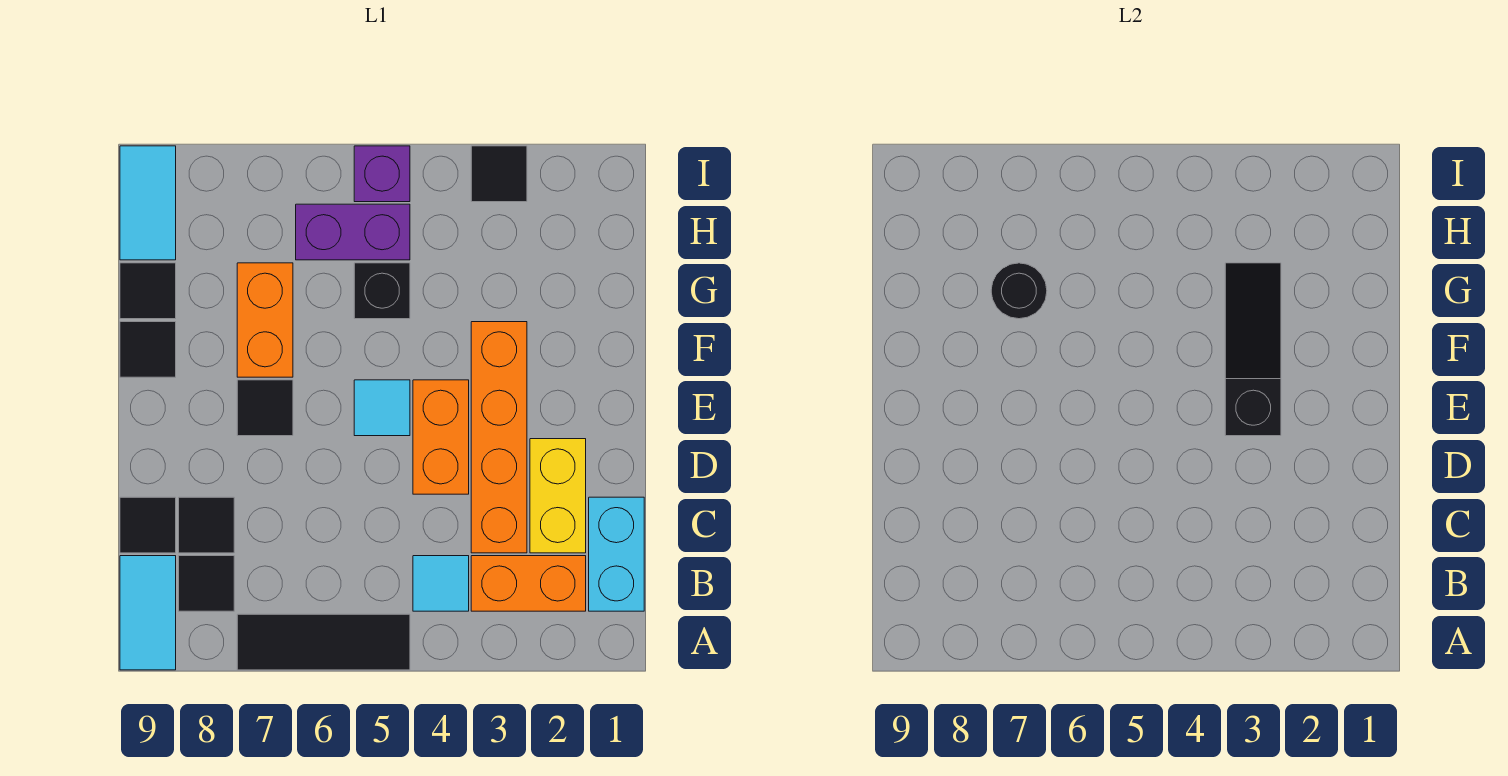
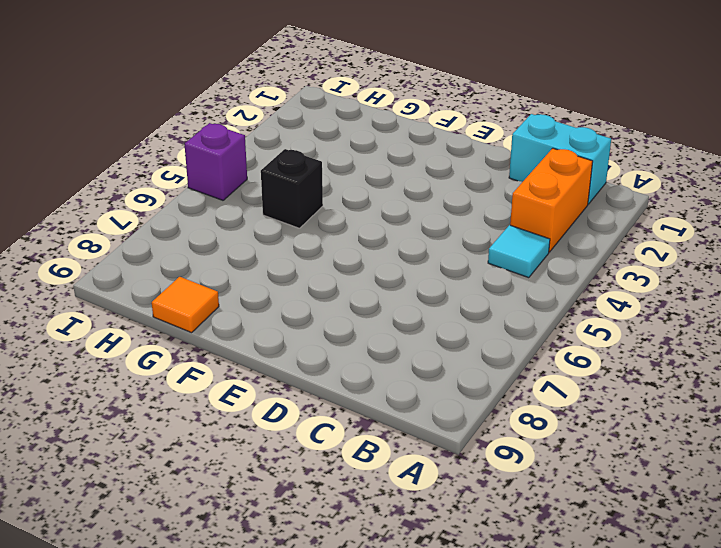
orange tile G9 level 1 -> black tile G9 level 1
none -> black tile A5:A7 level 1
none -> cyan tile A9:B9 level 1
none -> black tile B8 level 1

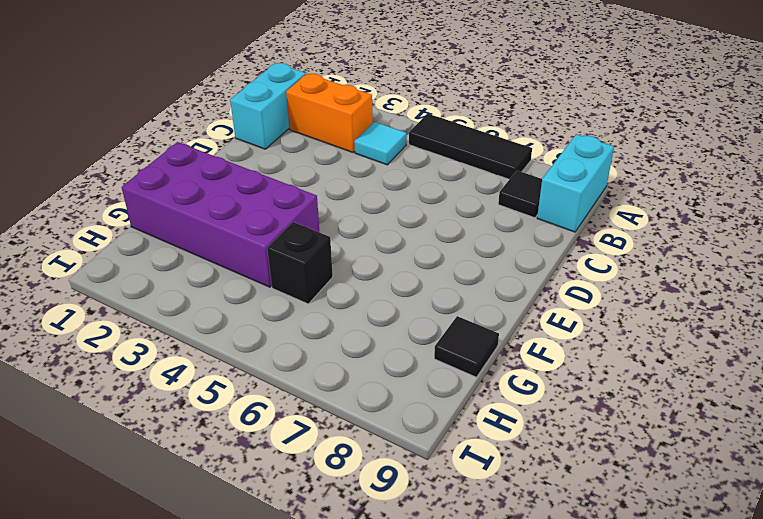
cyan brick A9:B9 level 1 -> cyan tile A9:B9 level 1
purple brick F1:G4 level 1 -> orange brick C3:F3 level 1
none -> yellow brick C2:D2 level 1
none -> black tile C8 level 1
none -> black tile C9 level 1

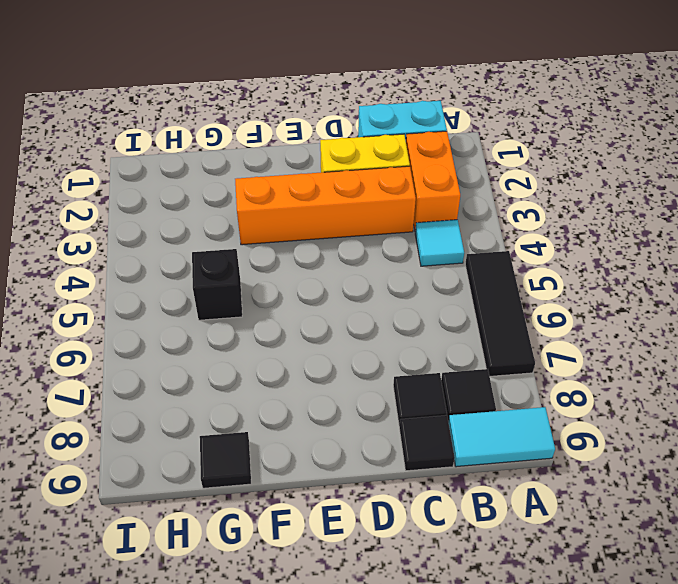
none -> orange brick D4:E4 level 1
none -> cyan tile E5 level 1
none -> black tile E7 level 1

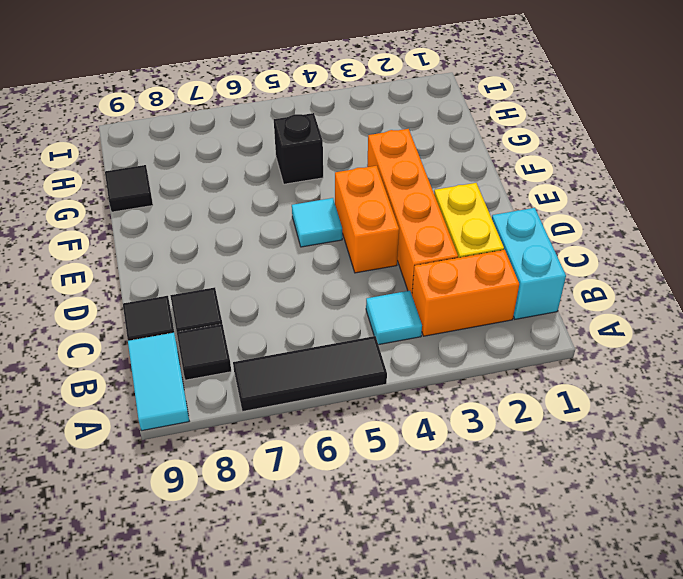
none -> black tile E7 level 1
none -> orange brick F7:G7 level 1
none -> black tile F9 level 1

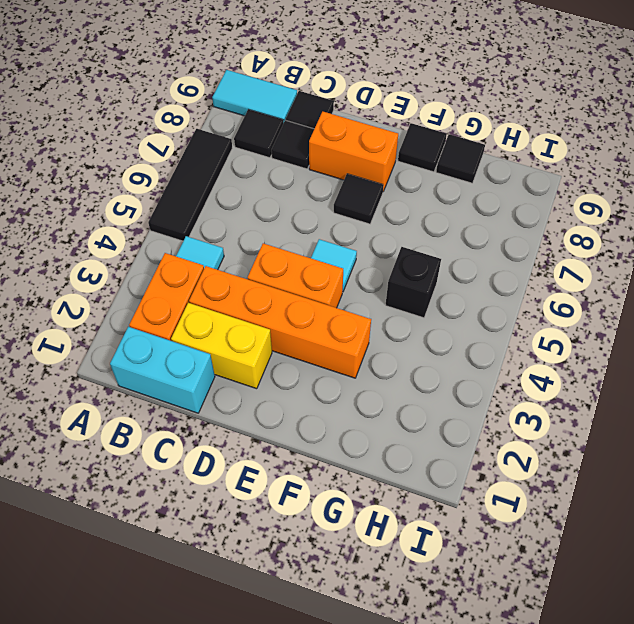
orange brick D8:E8 level 1 -> orange brick F7:G7 level 1
none -> purple brick H5:H6 level 1
none -> cyan tile H9:I9 level 1
none -> black tile I3 level 1

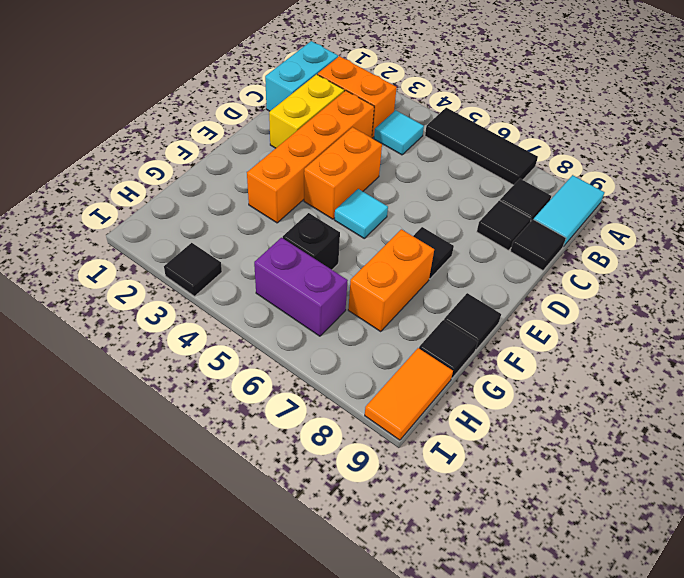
orange tile H9:I9 level 1 -> cyan tile H9:I9 level 1
none -> purple brick I5 level 1
none -> black slope E3:G3 level 2 top E
none -> black round brick G7 level 2

